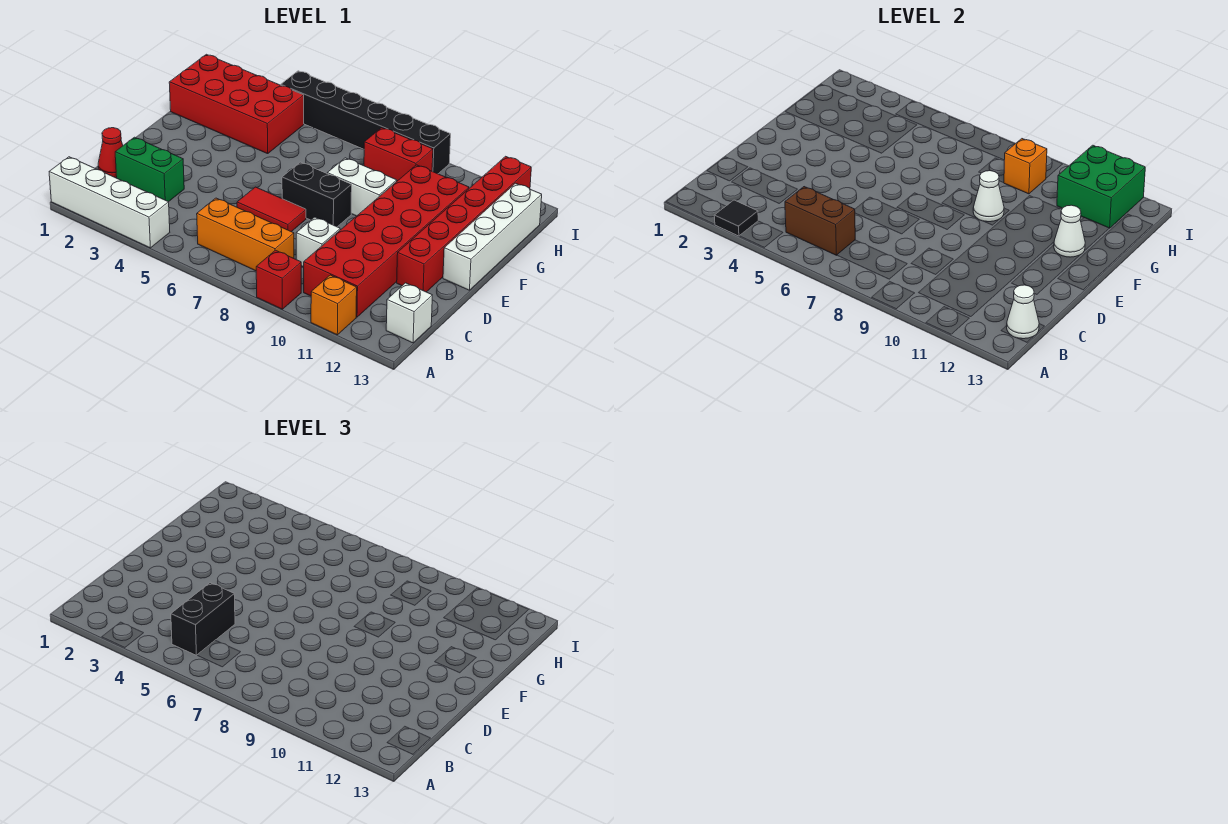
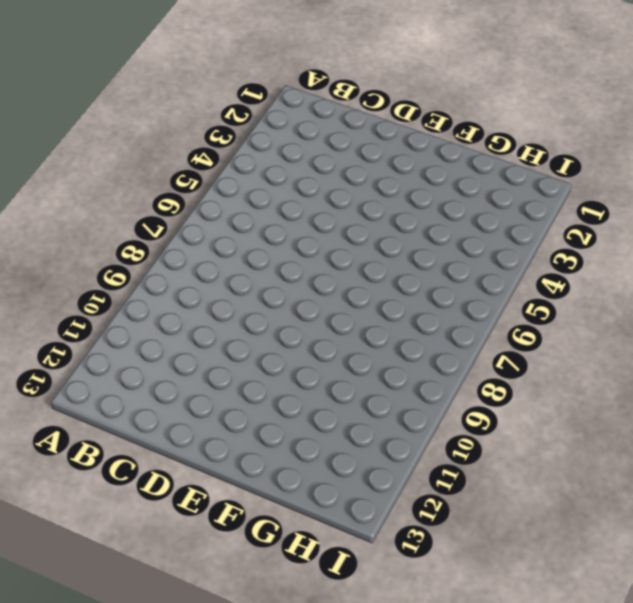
none -> white brick A1:A4 level 1
none -> red brick A9 level 1
none -> orange brick A11 level 1

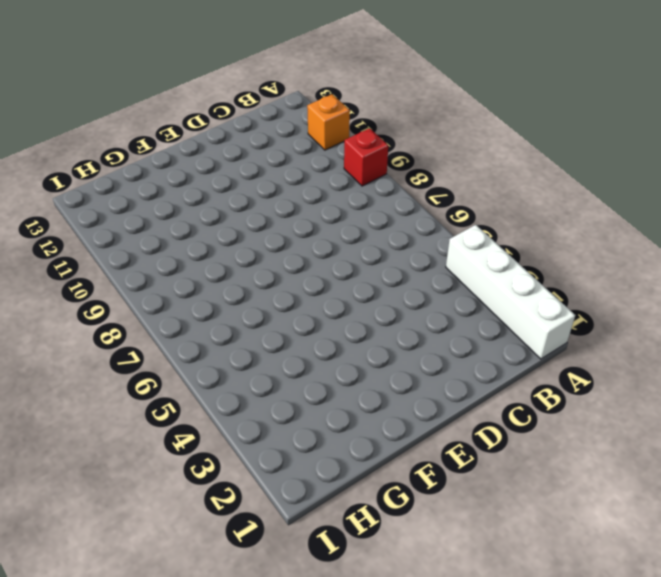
none -> orange brick B6:B8 level 1
none -> red brick B10:G11 level 1
none -> white brick B13 level 1

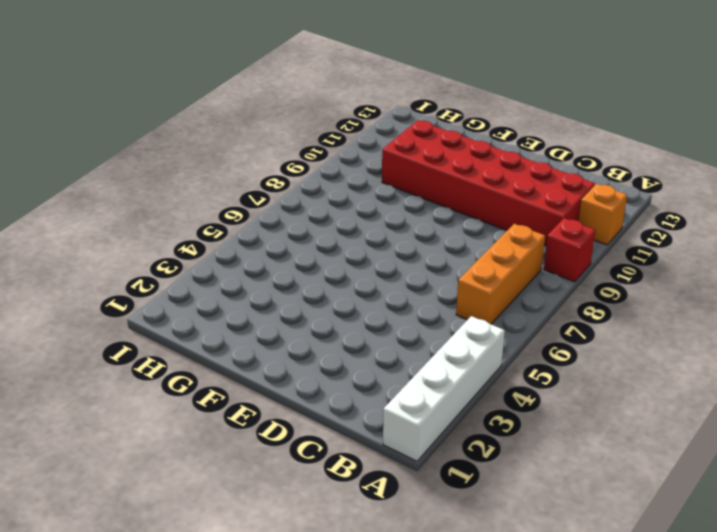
none -> white brick B13 level 1
none -> red cone C1 level 1
none -> green brick C2:C3 level 1

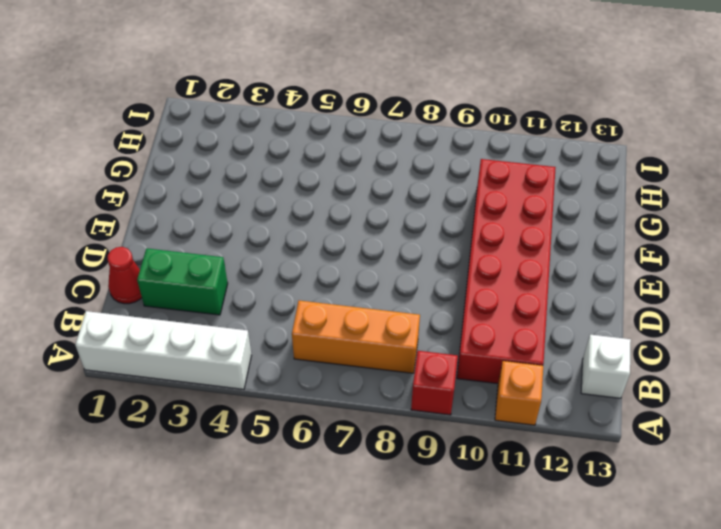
none -> white brick C9 level 1
none -> red tile D6:D7 level 1
none -> red brick D12:I12 level 1

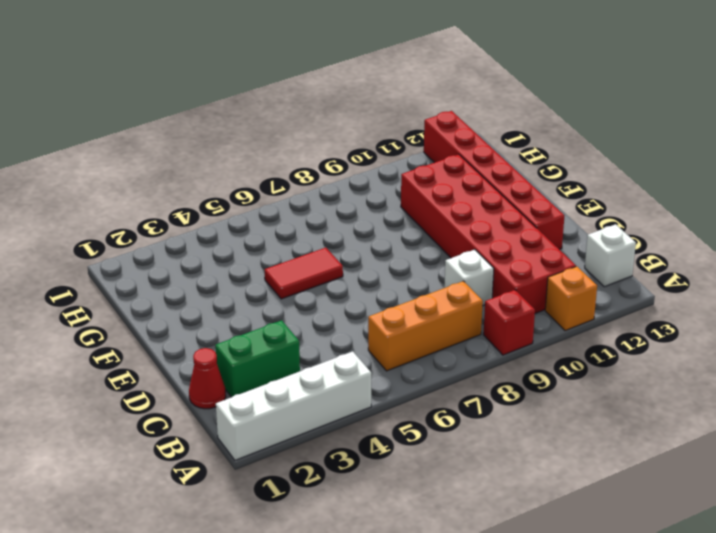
red tile F5:F6 level 1 -> red tile D6:D7 level 1
none -> black brick E7:E8 level 1
none -> white brick E13:H13 level 1
none -> white brick F8:F9 level 1

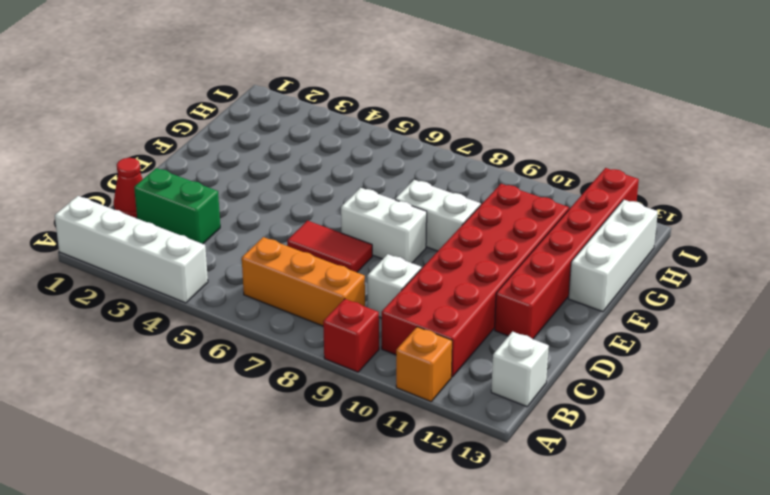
white brick E7:E8 level 1 -> black brick E7:E8 level 1
white brick F13:H13 level 1 -> white brick E13:H13 level 1
none -> red brick G1:H4 level 1
none -> red brick H8:H9 level 1
none -> black brick I4:I9 level 1

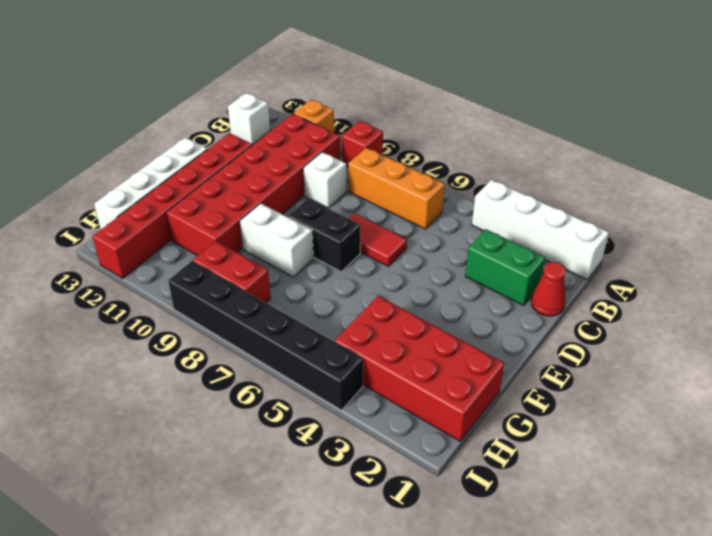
none -> black tile A3 level 2
none -> brown brick B5:B6 level 2
none -> white cone B13 level 2

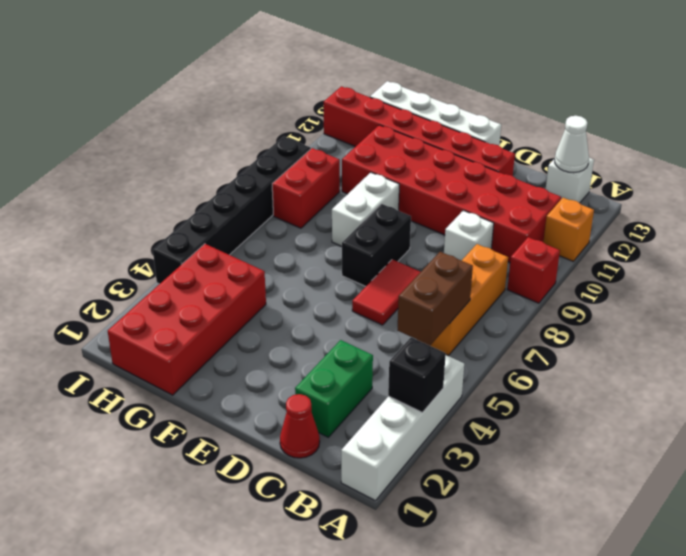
black brick A3 level 2 -> black tile A3 level 2
none -> white cone F9 level 2
none -> white cone F12 level 2
none -> orange brick H9 level 2

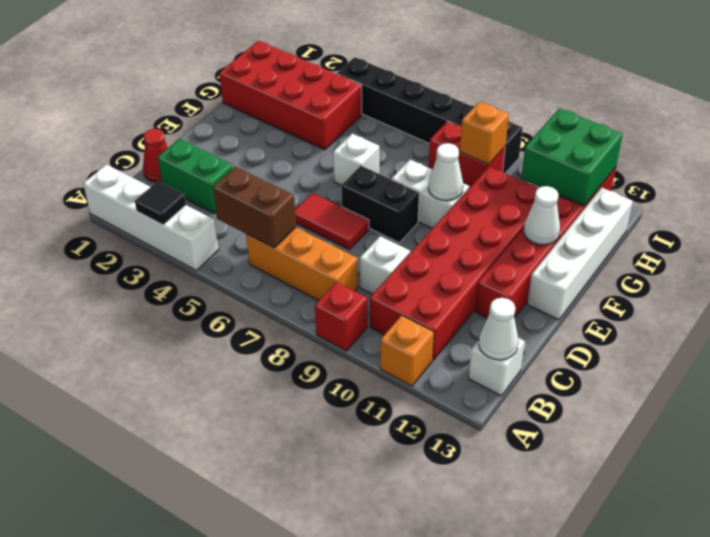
white brick F6 level 1 -> none
none -> black brick B5:C5 level 3

